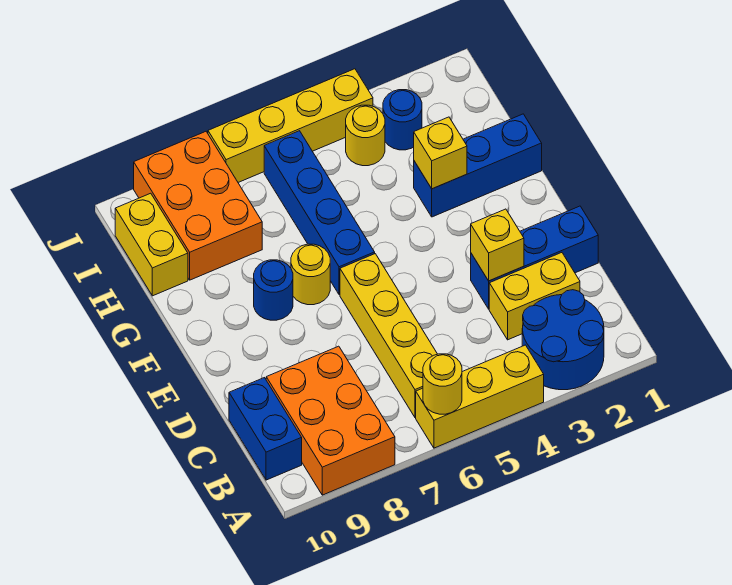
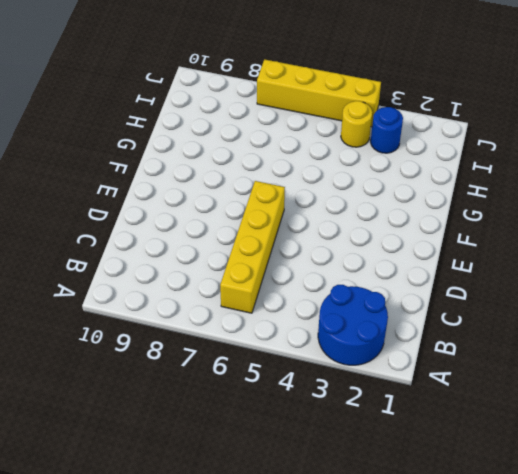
none -> yellow brick A4:A6 level 1
none -> orange brick A8:C9 level 1
none -> blue brick B10:C10 level 1

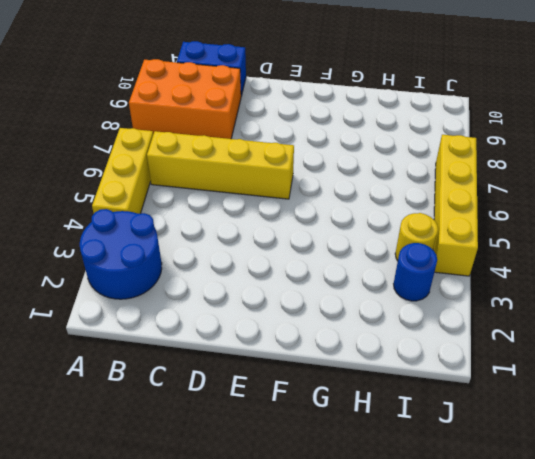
none -> yellow brick C2:C3 level 1
none -> blue brick D1:D3 level 1
none -> blue brick F6:I6 level 1

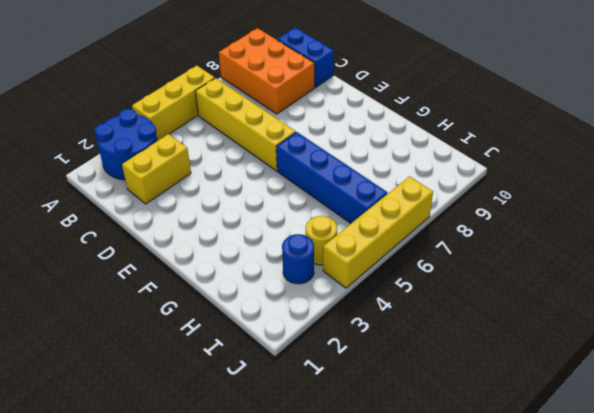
none -> blue brick D1:D3 level 1
none -> yellow round brick F7 level 1
none -> blue round brick F8 level 1

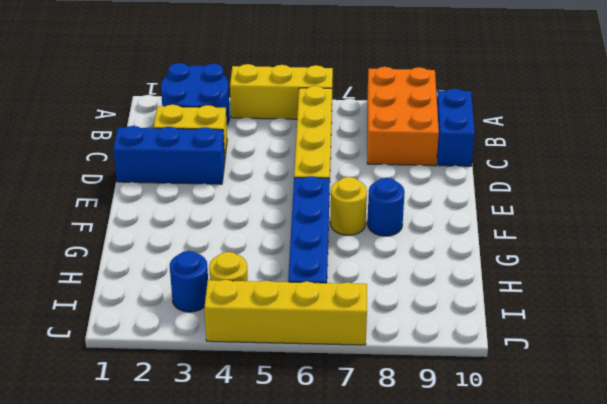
none -> blue brick G1:G3 level 1
none -> orange brick H8:J9 level 1
none -> yellow brick H10:I10 level 1

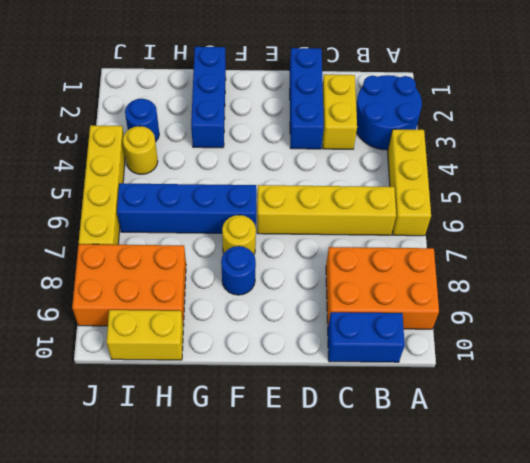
none -> yellow round brick A6 level 2
none -> yellow brick D3 level 2
none -> yellow brick G3 level 2

